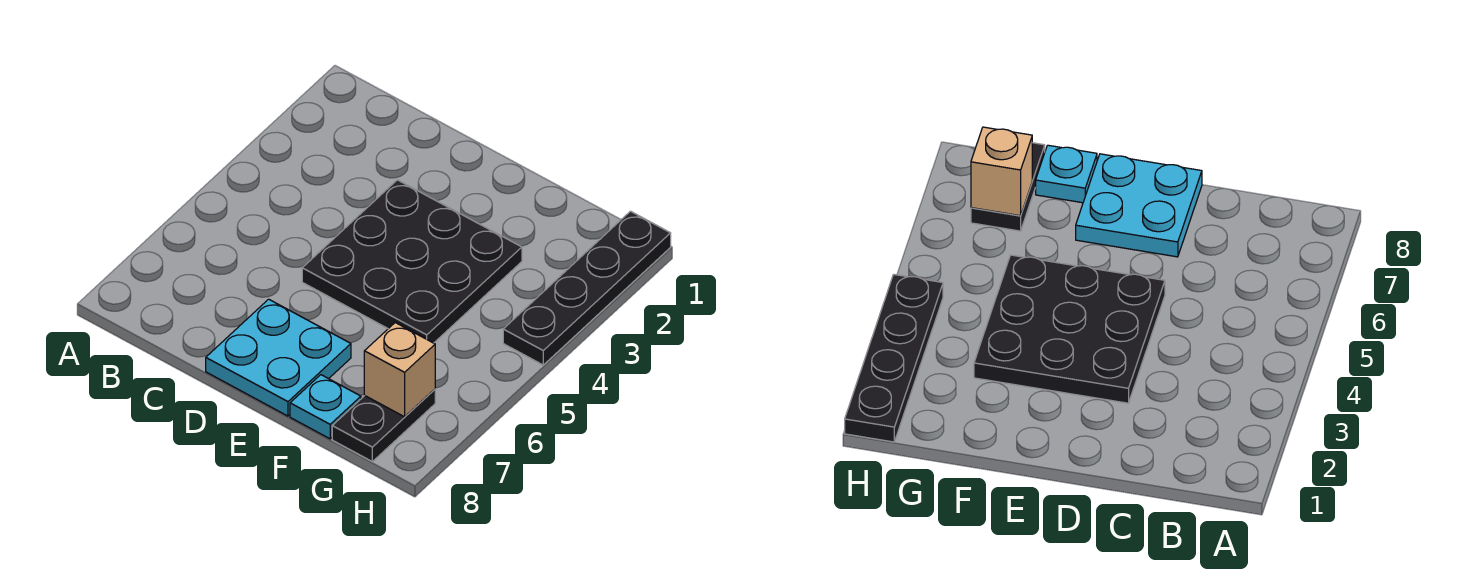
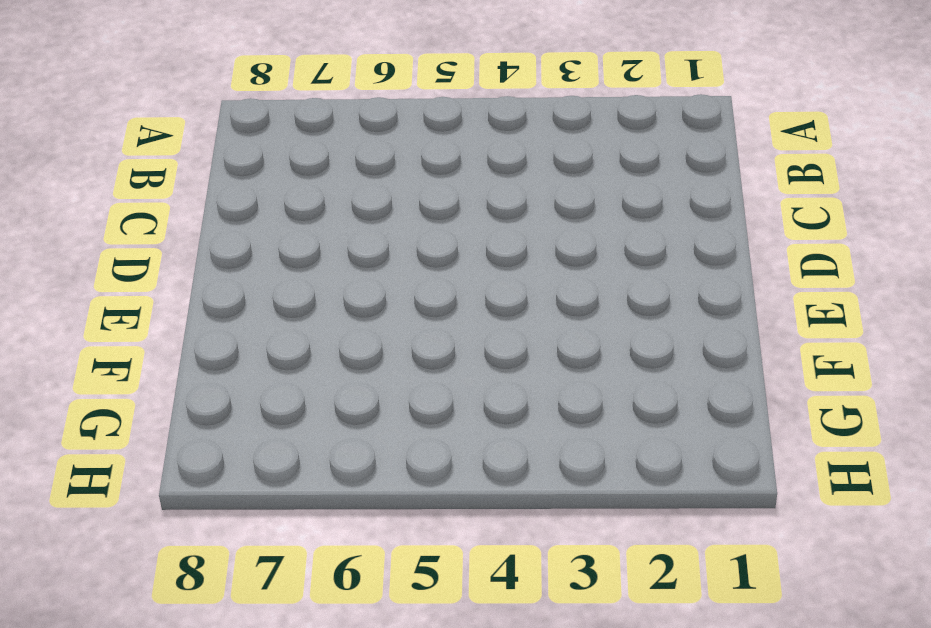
none -> black plate D3:F5 level 1
none -> cyan plate D7:E8 level 1

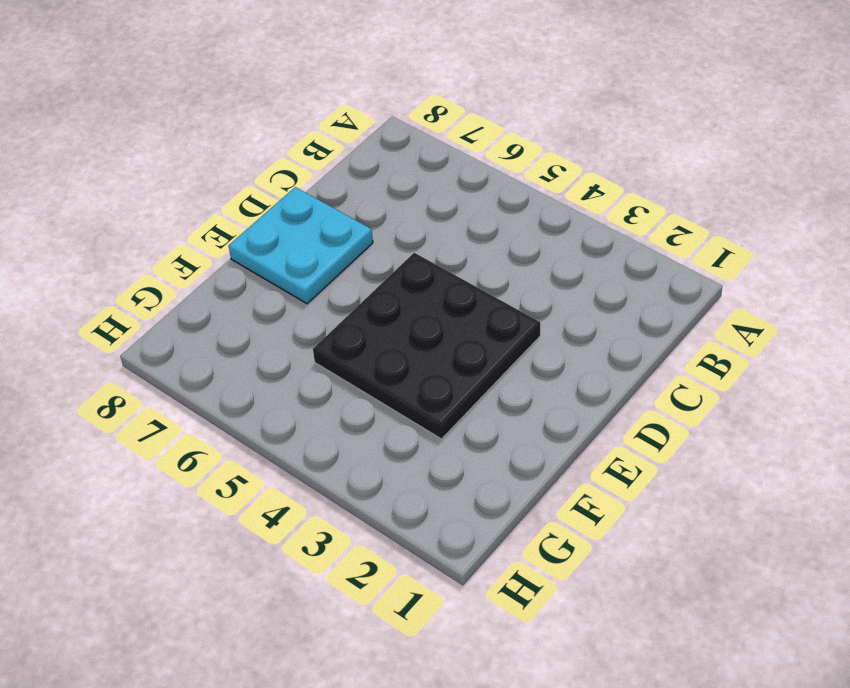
none -> cyan plate F8 level 1
none -> black plate G7:G8 level 1

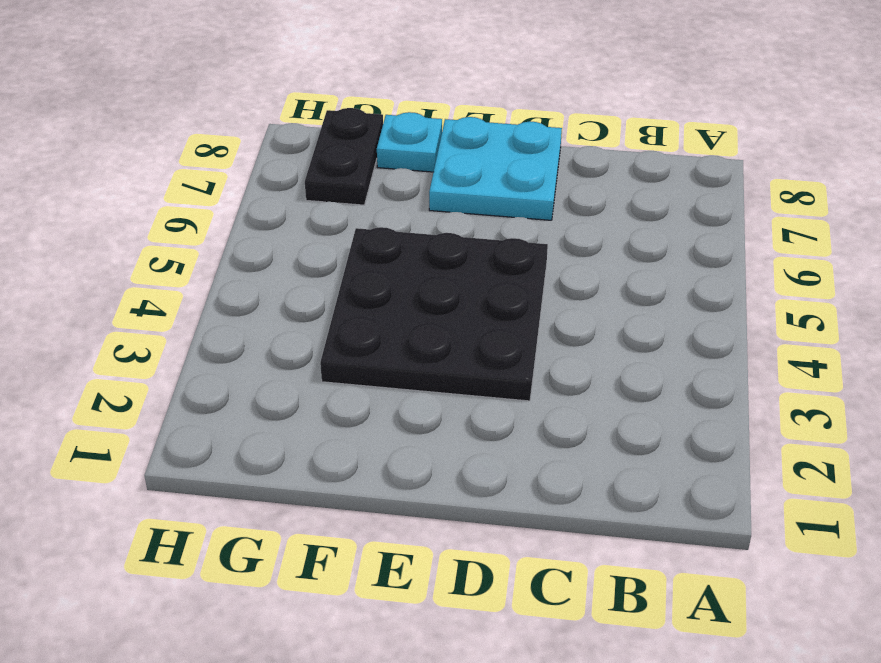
none -> black plate H1:H4 level 1
none -> tan brick G7 level 2

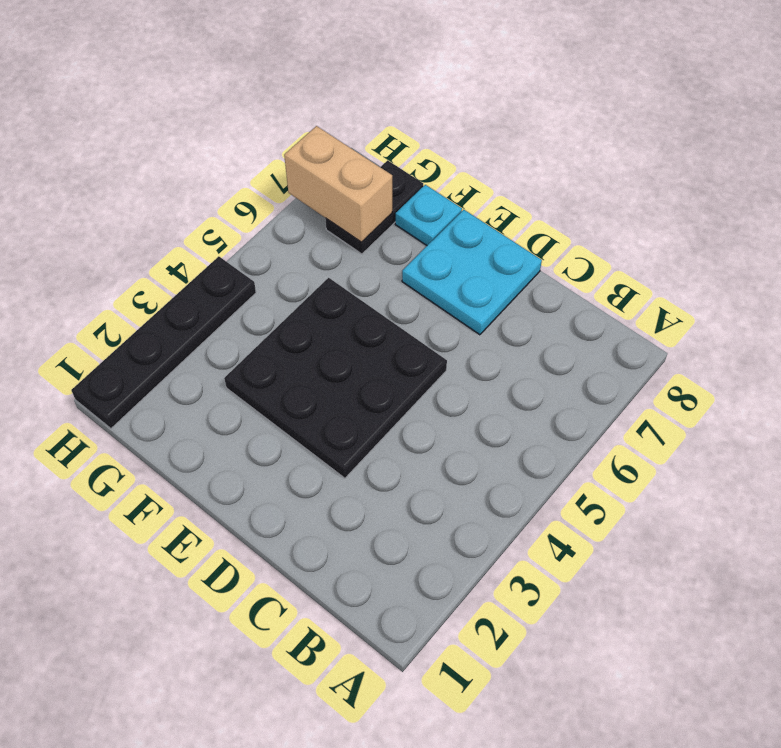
tan brick G7:H7 level 2 -> tan brick G7 level 2

